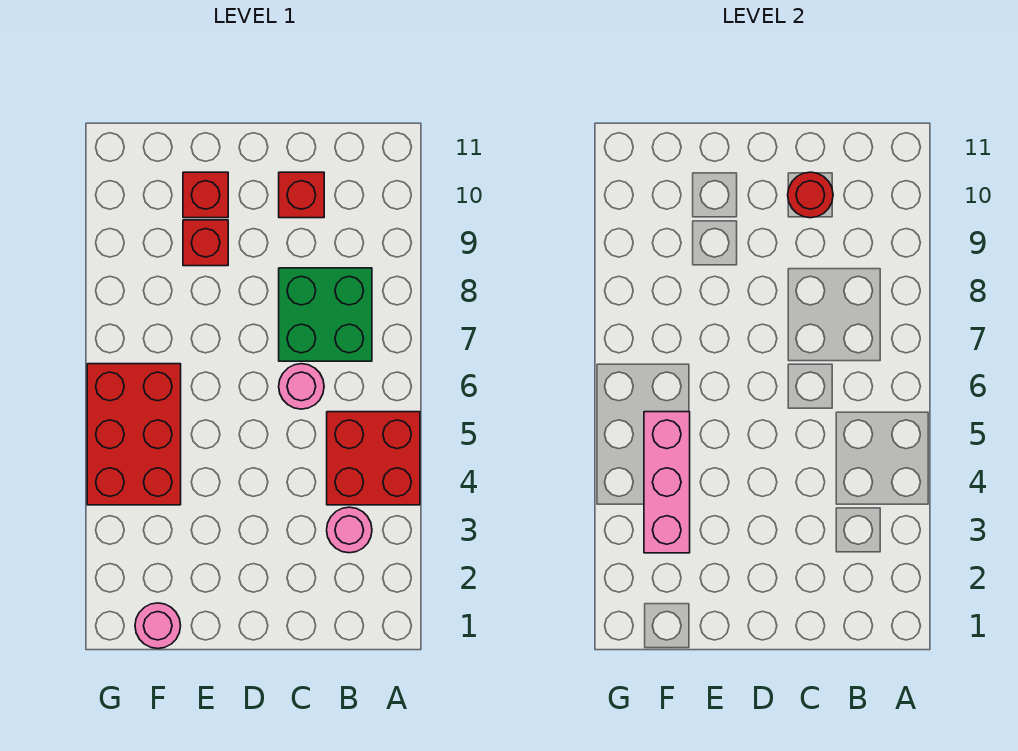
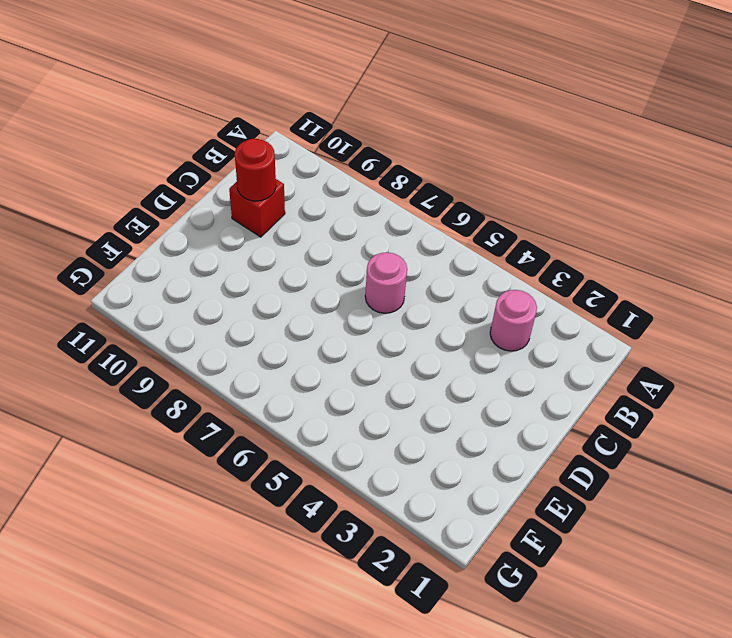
none -> red brick A4:B5 level 1
none -> green brick B7:C8 level 1

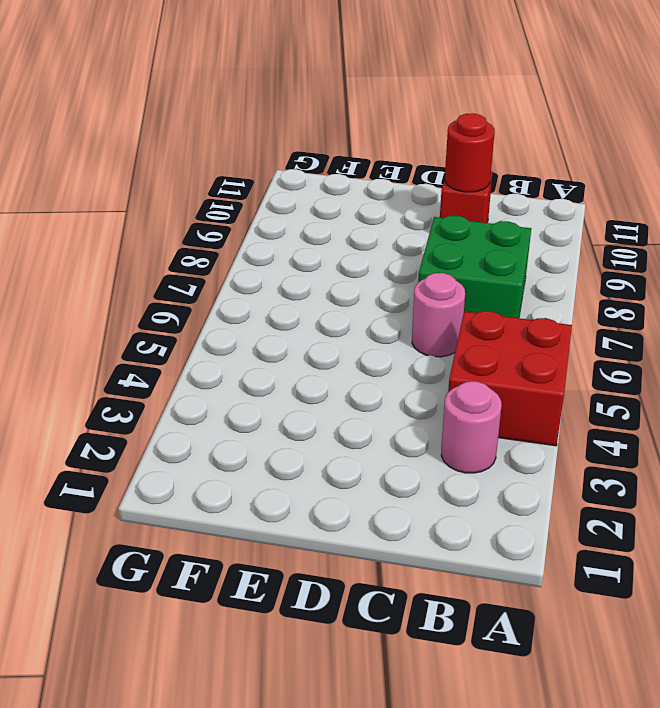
none -> red brick E9 level 1
none -> red brick E10 level 1

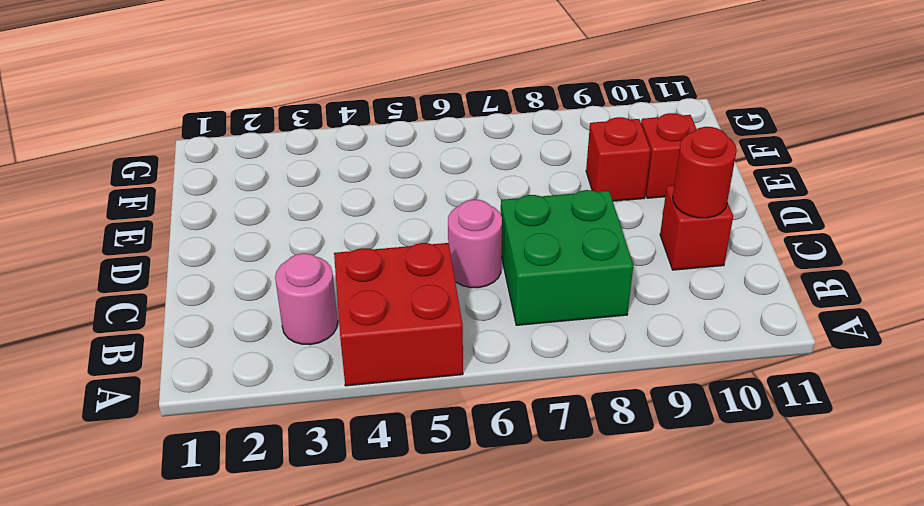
none -> pink round brick F1 level 1
none -> red brick F4:G6 level 1

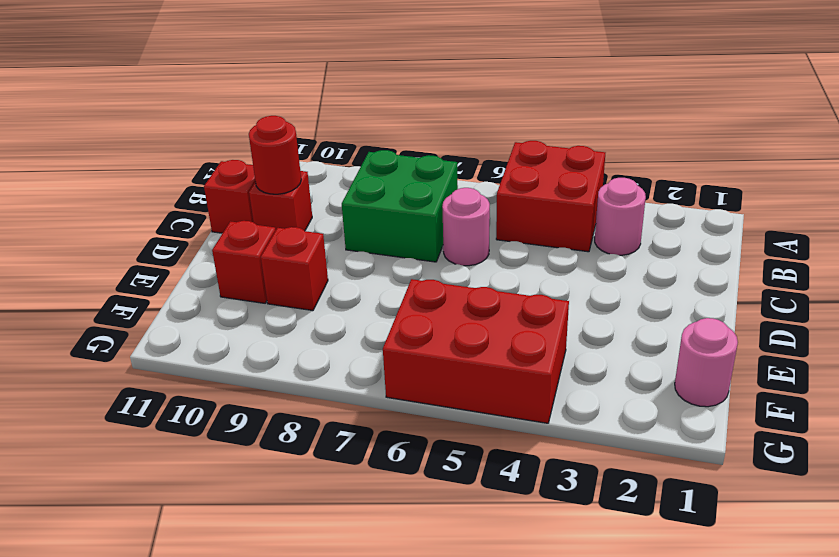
red brick C11 level 1 -> none
none -> pink brick F3:F5 level 2

